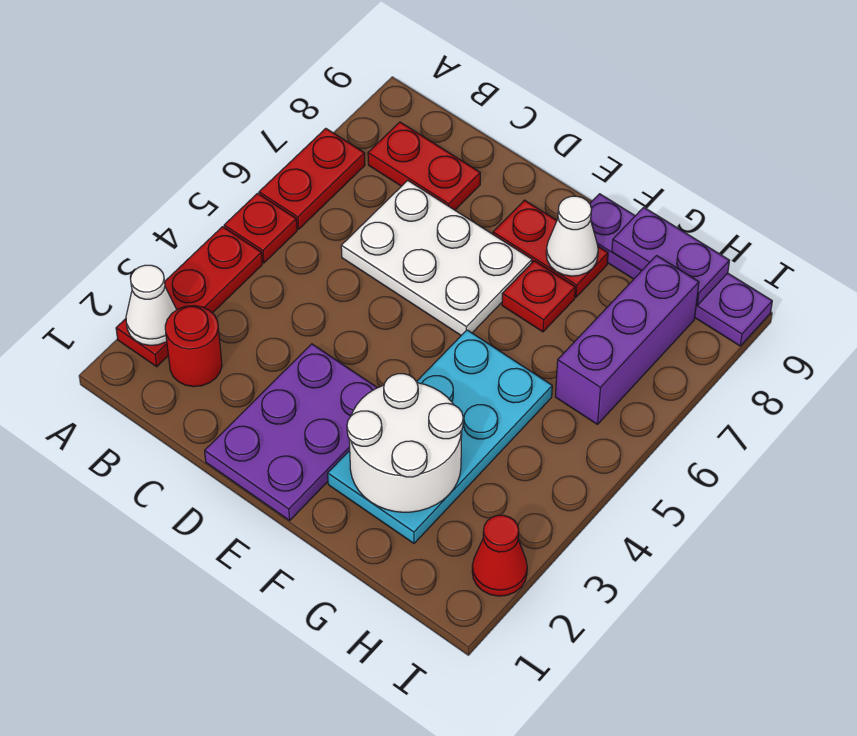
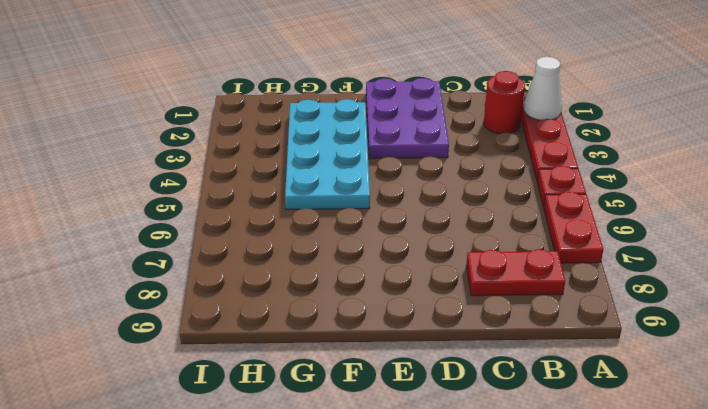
none -> white plate C6:E7 level 1
none -> red plate E8:F8 level 1
none -> red plate F7 level 1

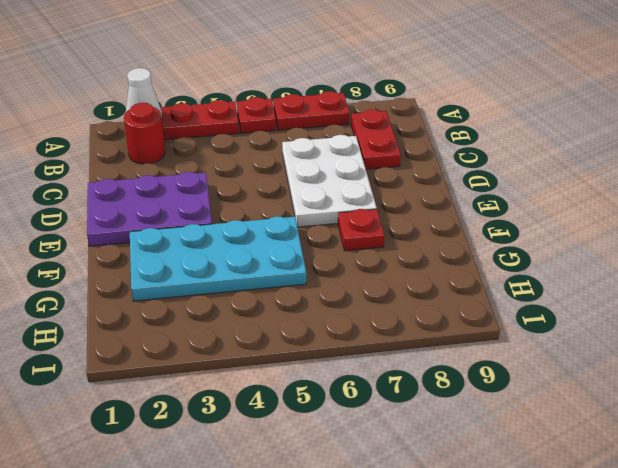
none -> red plate E8:F8 level 1
none -> purple plate F9:I9 level 1
none -> purple brick H6:H8 level 1

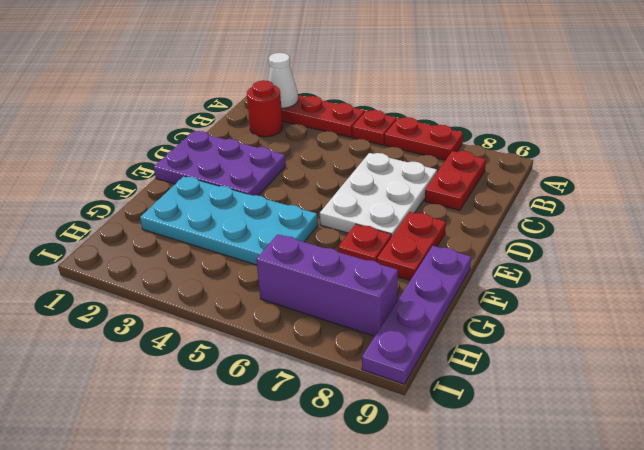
none -> red cone I2 level 1
none -> white round brick F2:G3 level 2
none -> white cone F8 level 2

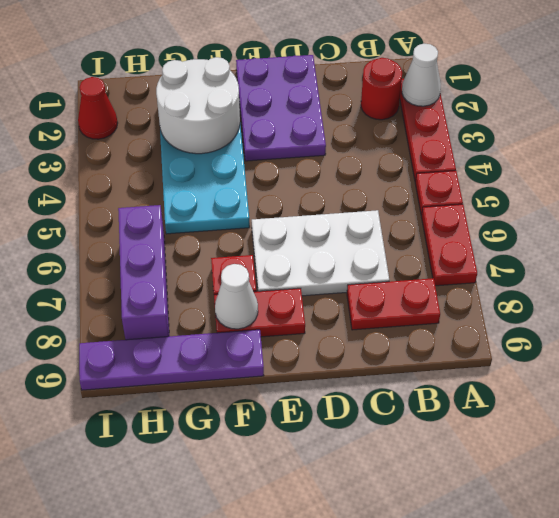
none -> purple plate G9:H9 level 2

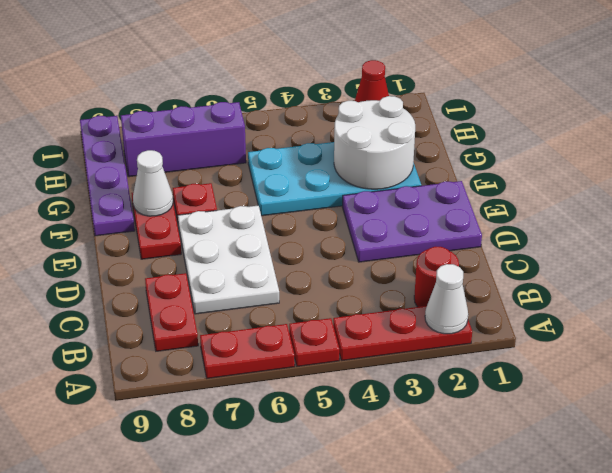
none -> purple plate G9:H9 level 2

